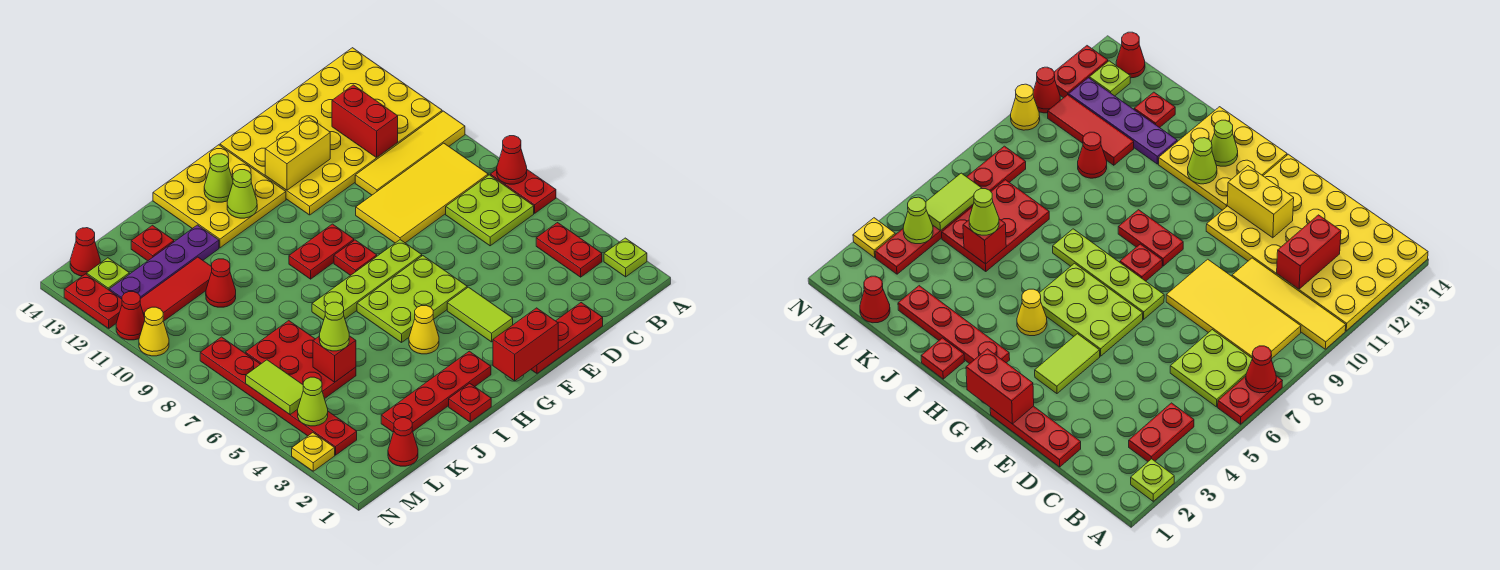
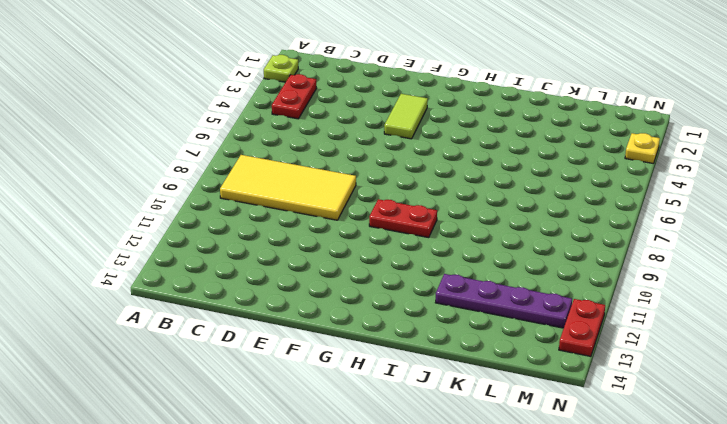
none -> red plate A6:A7 level 1
none -> yellow tile A10:D10 level 1
none -> yellow plate A11:F14 level 1
none -> lime plate B6:C7 level 1

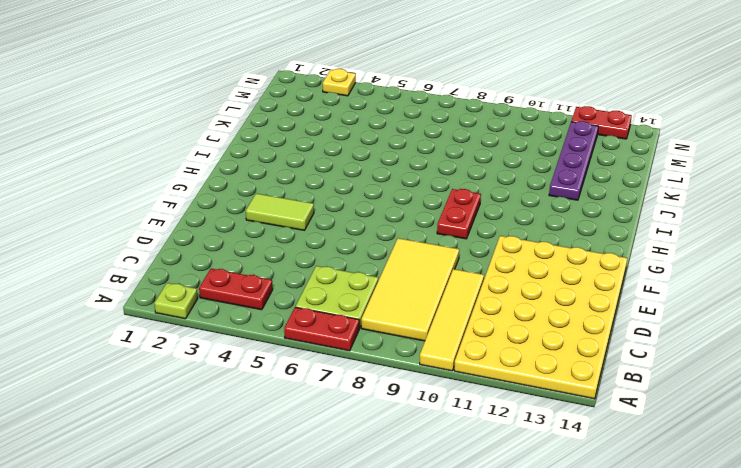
none -> red plate D1:F1 level 1
none -> lime plate F5:H6 level 1
none -> lime plate F7:I7 level 1
none -> red plate G8 level 1

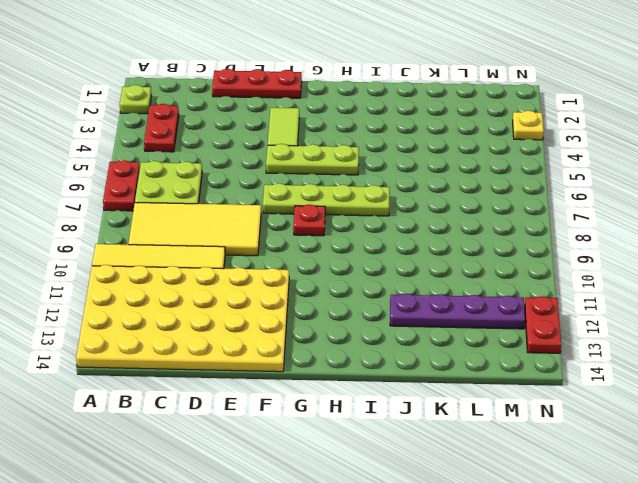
lime plate F5:H5 level 1 -> lime plate F5:H6 level 1
none -> red plate G9:H9 level 1
none -> yellow plate G12:I14 level 1
none -> red plate H2:K2 level 1
none -> yellow cone H4 level 1

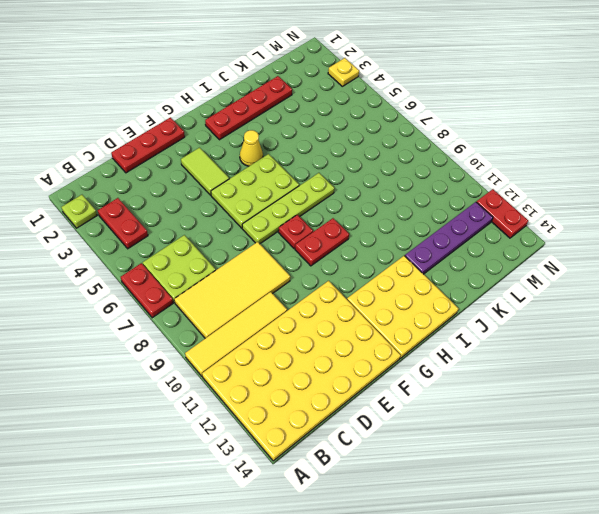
none -> red plate I1 level 1
none -> red plate K5:L7 level 1
none -> red cone K10 level 1
none -> red tile K11:M11 level 1

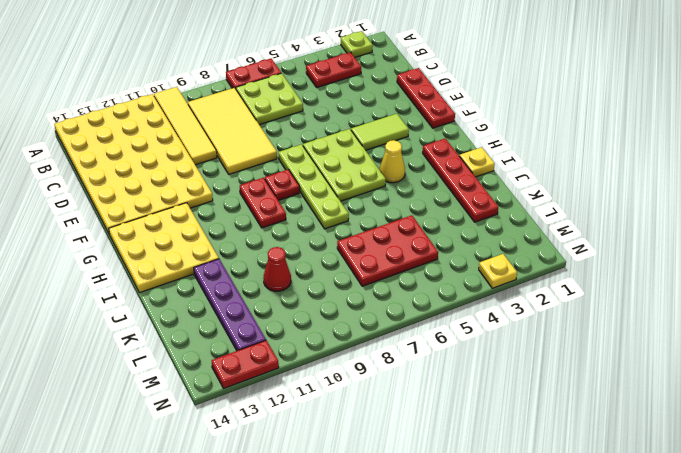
yellow plate I1 level 1 -> red plate I1 level 1
none -> red tile K11:M11 level 1
none -> red plate K13 level 1
none -> red cone L1 level 1
none -> red plate M3:M8 level 1

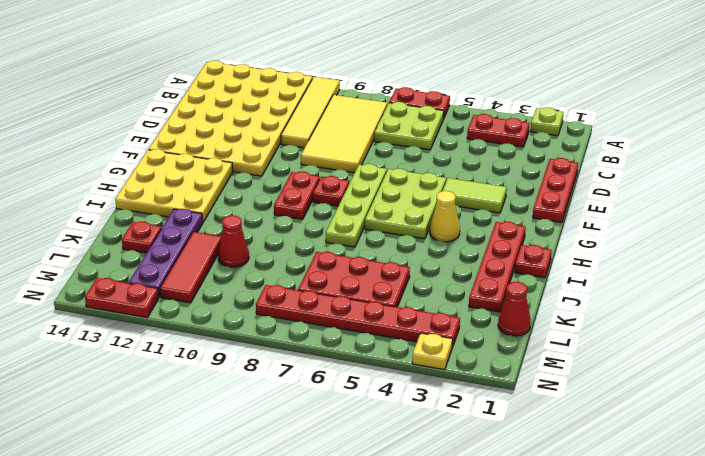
none -> lime plate M13 level 1
none -> red cone M14 level 1
none -> yellow cone N10 level 1
none -> red cone N11 level 1

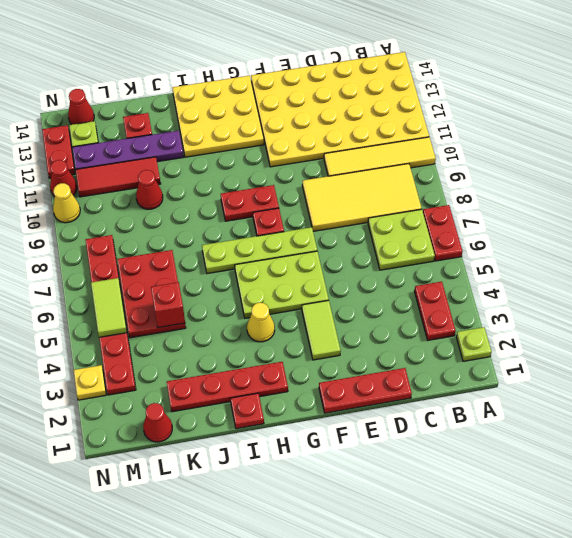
none -> red cone A7 level 2
none -> red brick C11:C12 level 2
none -> yellow brick E12:F12 level 2
none -> red brick F1:G1 level 2

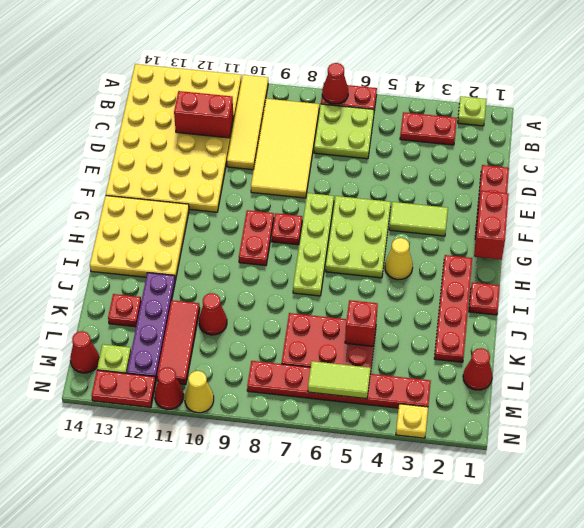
none -> yellow brick E12:F12 level 2
none -> lime cone H12 level 2
none -> lime cone H13 level 2
none -> lime cone M4 level 2

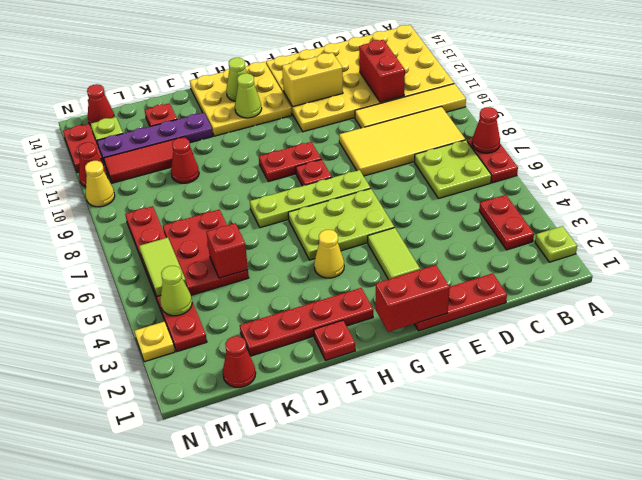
none -> lime cone K5 level 3

